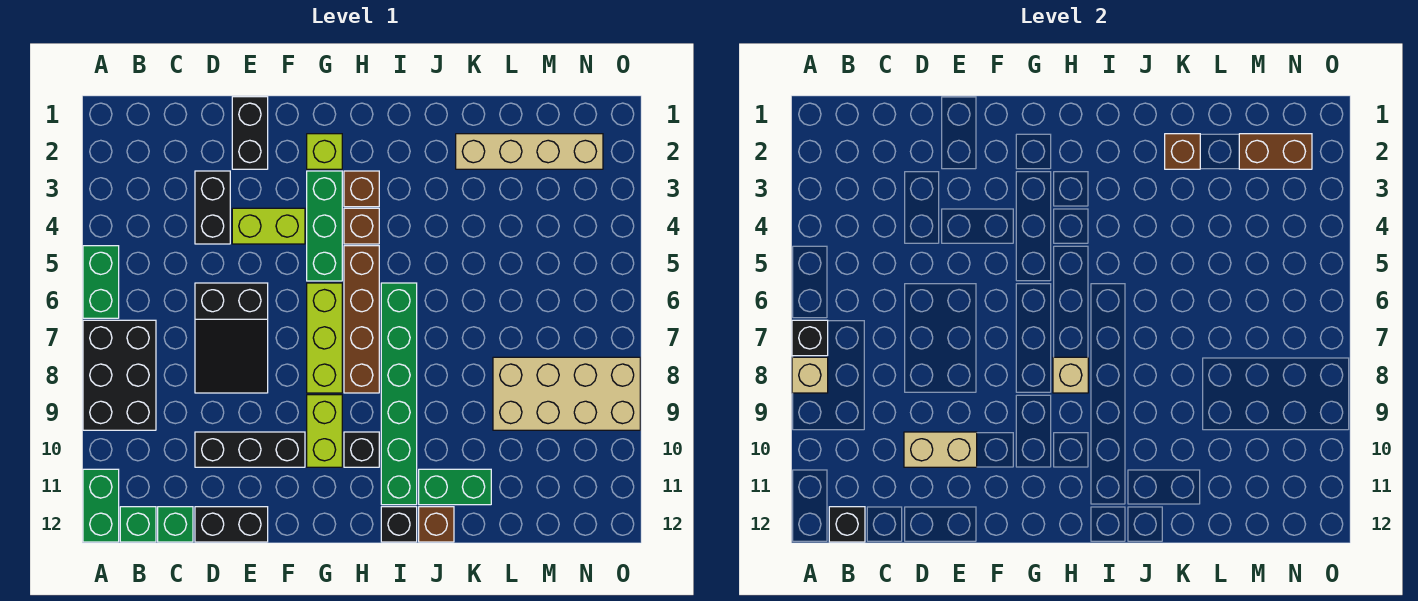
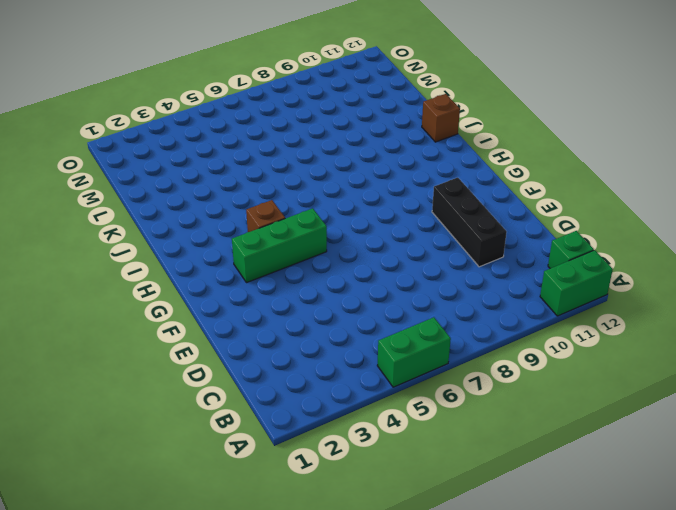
none -> black brick A7:B9 level 1
none -> green brick C12 level 1
none -> black brick D3:D4 level 1
none -> black slope D6:E8 level 1 top 6

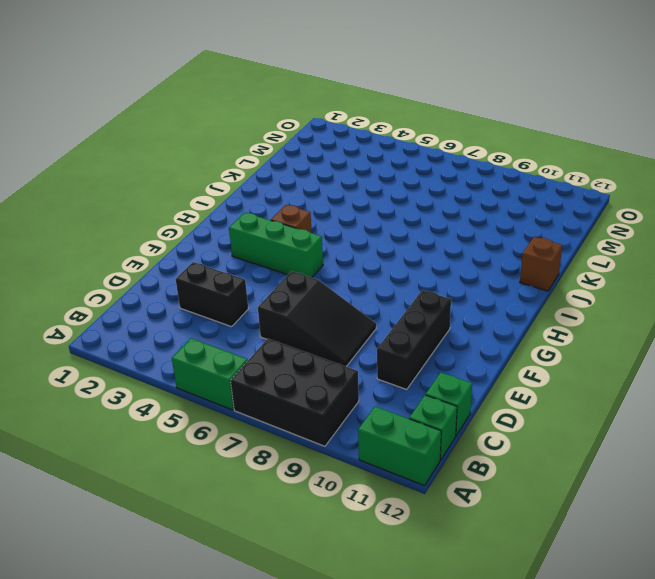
none -> black brick D12:E12 level 1
none -> black brick E1:E2 level 1
none -> lime brick E4:F4 level 1
none -> lime brick G2 level 1

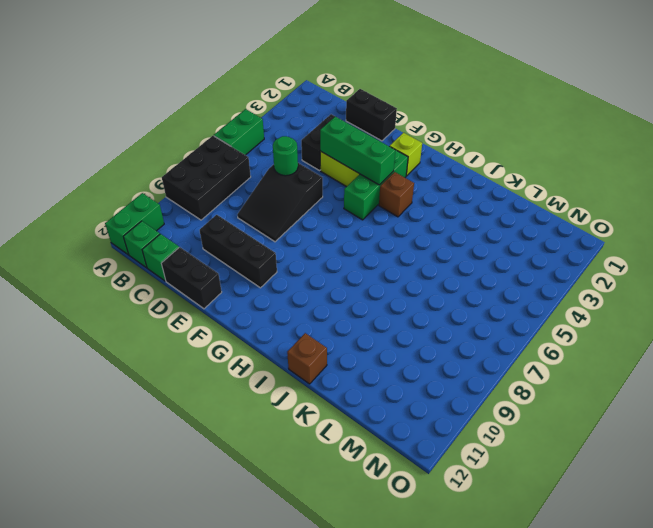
black brick D1:E1 level 1 -> black brick E1:E2 level 1
green round brick D6 level 2 -> none
green brick E4:G4 level 2 -> none
none -> lime brick G6:G8 level 1
none -> lime brick G9:G10 level 1
none -> brown brick H3 level 1
none -> brown brick H5:H8 level 1

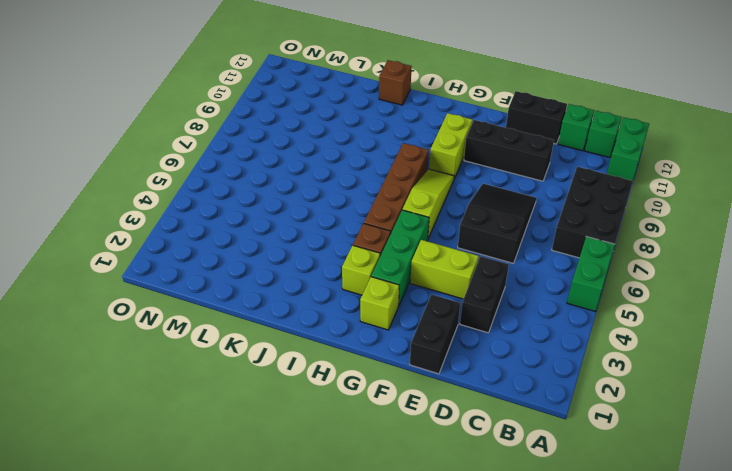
lime slope G6:G8 level 1 top 6 -> lime brick G6:G8 level 1
lime brick H3 level 1 -> brown brick H3 level 1
none -> black brick H10 level 1
none -> green brick I6:I11 level 1
none -> black brick I12 level 1
none -> green brick J11:K11 level 1

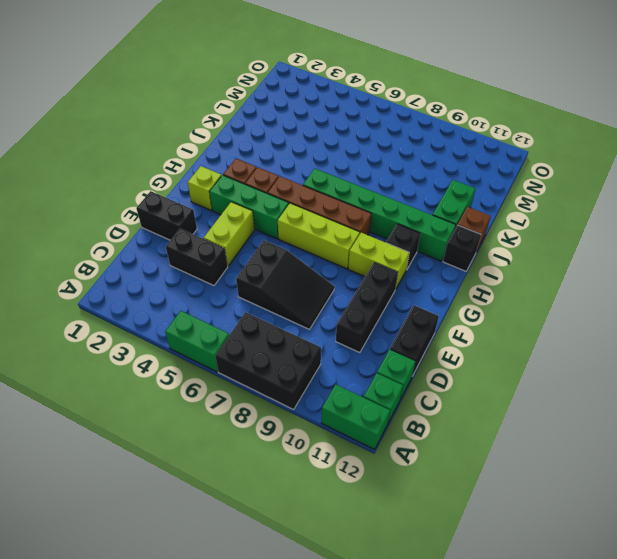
none -> tan brick K2:N2 level 1
none -> tan brick L8:O9 level 1
none -> black brick A7 level 2
none -> tan brick A8 level 2

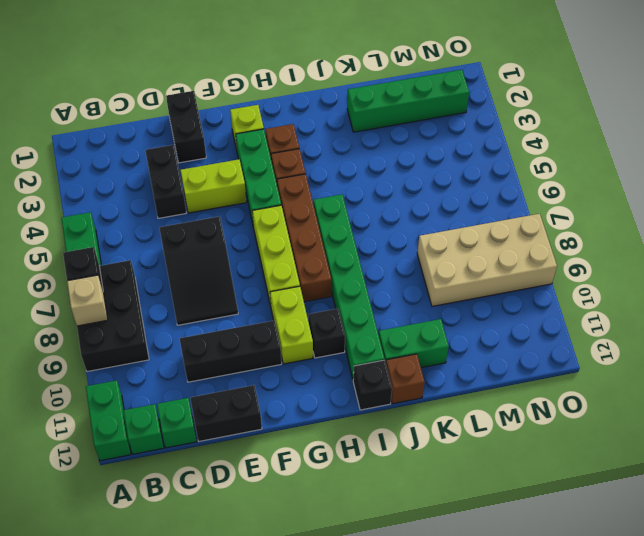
green brick K2:N2 level 1 -> tan brick K2:N2 level 1
none -> black brick B12 level 2
none -> tan brick D10:E10 level 2
none -> tan brick H8 level 2
none -> brown brick K2 level 2

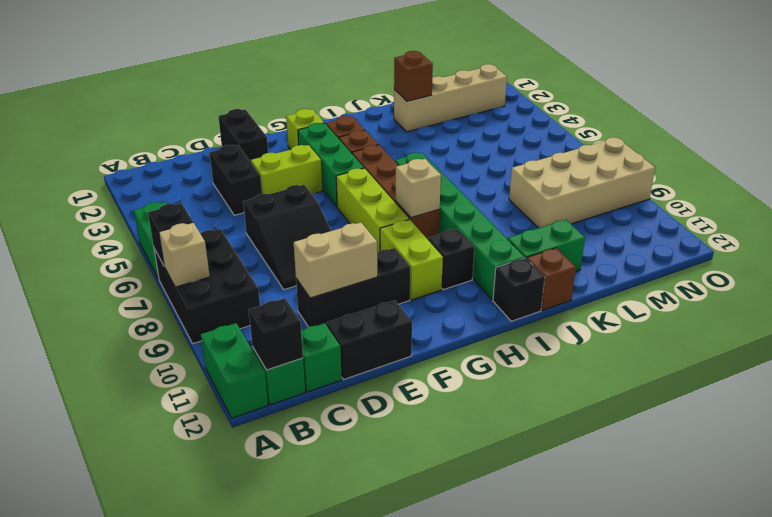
none -> brown brick M2:N2 level 2

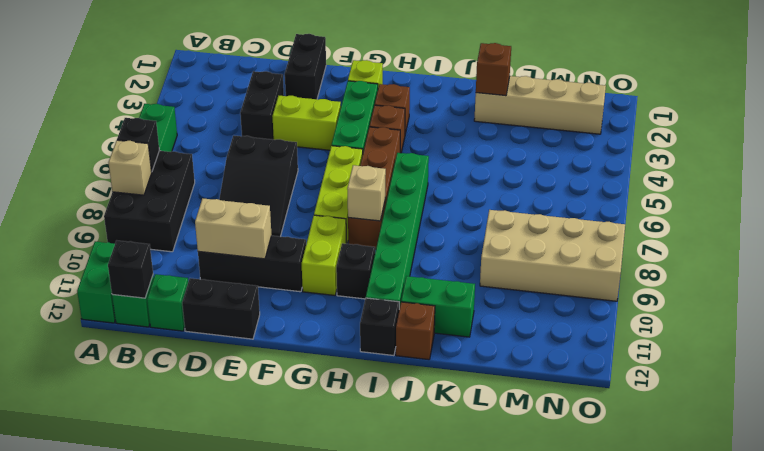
none -> brown brick M2:N2 level 2

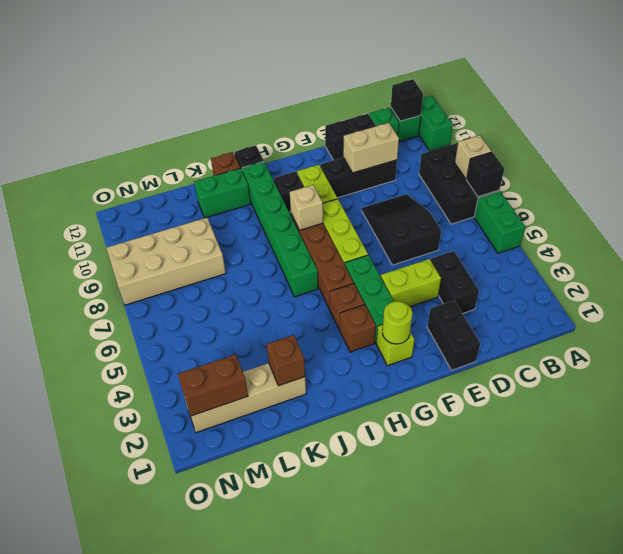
lime round brick G2 level 2 -> none

